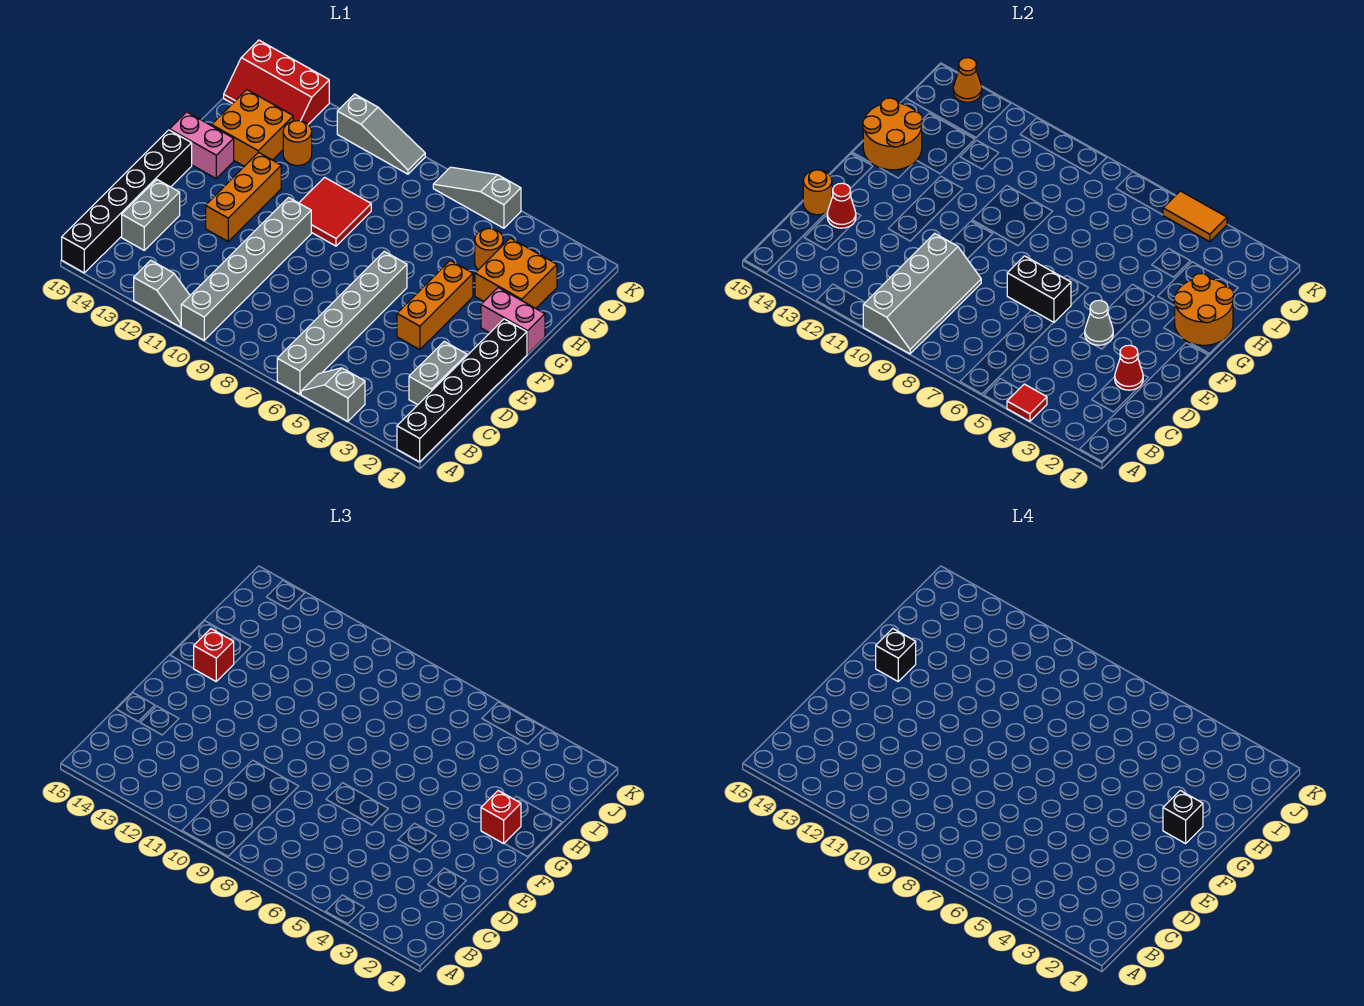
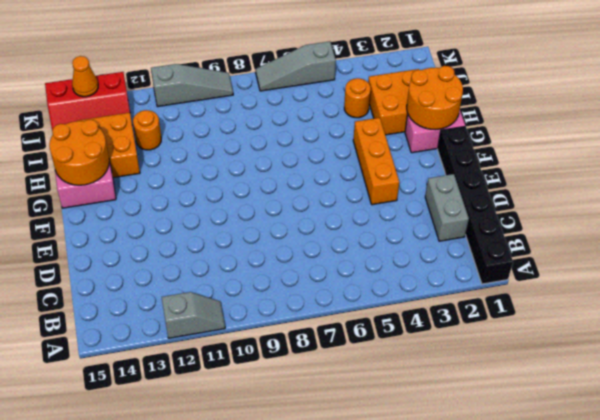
none -> grey slope A4:A5 level 1 top 4
none -> grey brick A6:F6 level 1
none -> grey brick A10:F10 level 1
none -> black brick A15:F15 level 1

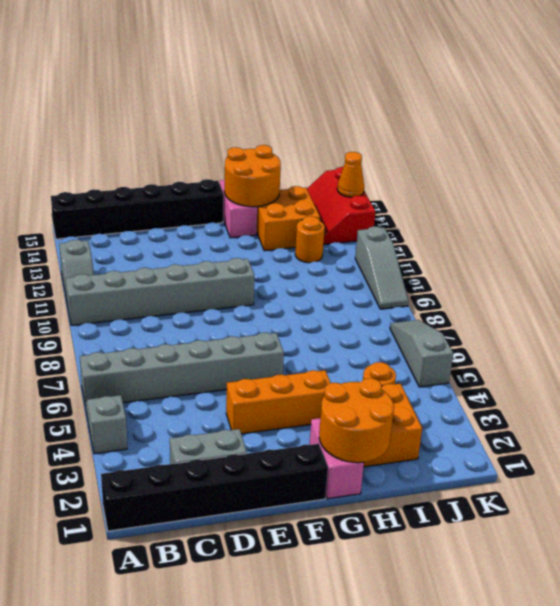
none -> grey brick C14:D14 level 1
none -> orange brick E12:G12 level 1
none -> red tile G9:H10 level 1
none -> red tile A4 level 2

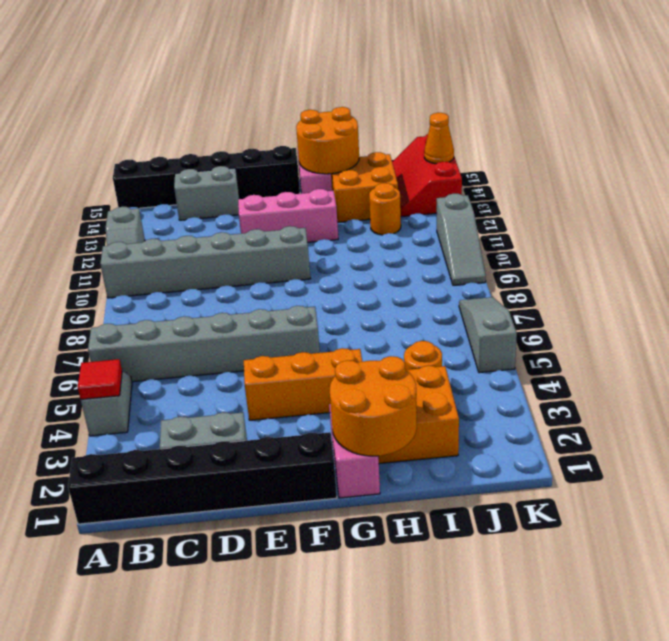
pink brick E12:G12 level 1 -> orange brick E12:G12 level 1
none -> red tile G9:H10 level 1
none -> grey slope A9:D10 level 2 top 10
none -> red cone D2 level 2
none -> red cone D14 level 2

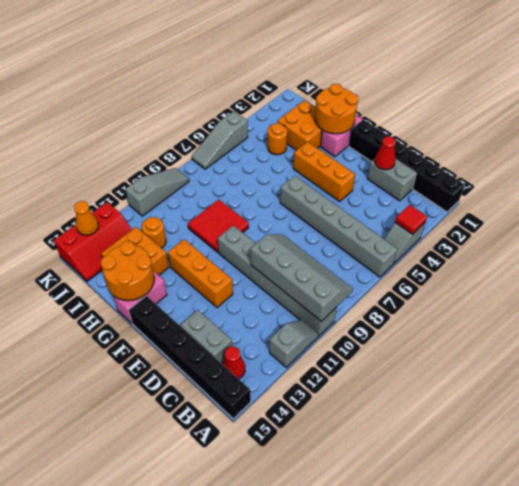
red cone B14 level 1 -> red cone D14 level 2
none -> orange round brick D15 level 2
none -> grey cone E4 level 2
none -> black brick E6:E7 level 2
none -> orange tile K4:K5 level 2

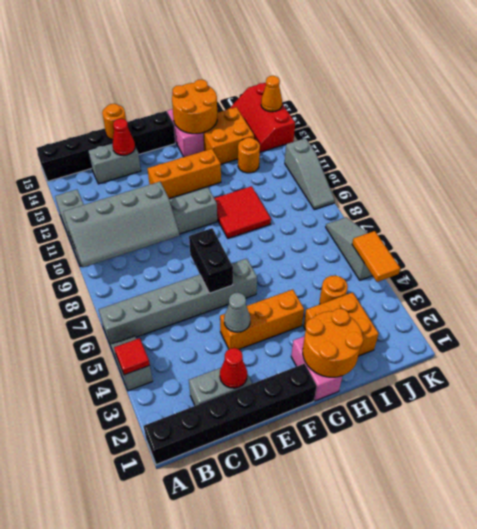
none -> red brick G2 level 3
none -> red brick G14 level 3
none -> black brick G2 level 4
none -> black brick G14 level 4

